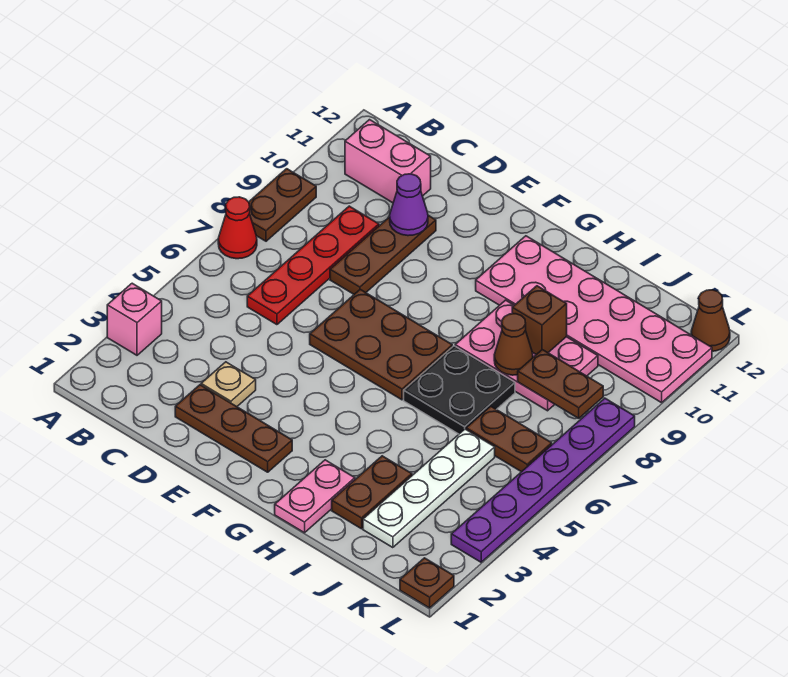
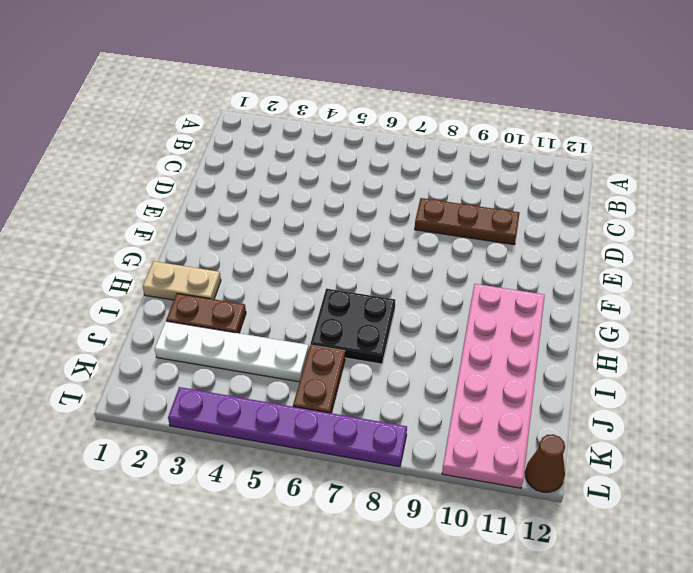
tan plate H1:H2 level 1 -> pink plate H1:H2 level 1
none -> pink brick A3 level 1
none -> red cone A7 level 1
none -> brown plate A8:A9 level 1

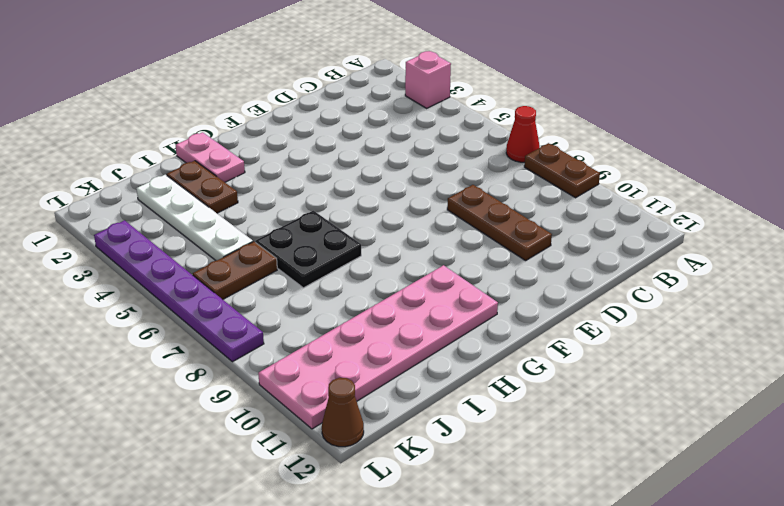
none -> pink brick B11:C11 level 1
none -> red plate C6:C9 level 1
none -> brown plate D2:F2 level 1

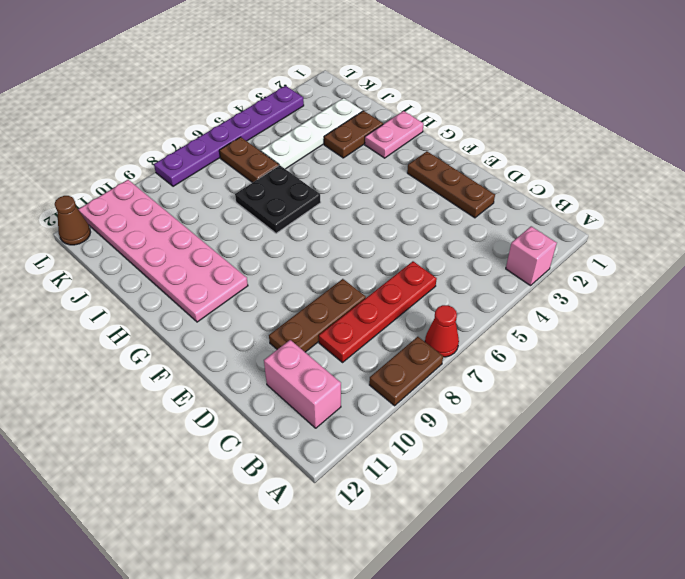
none -> tan plate D3 level 1
none -> brown plate E6:G7 level 1
none -> pink plate H8:J9 level 1

